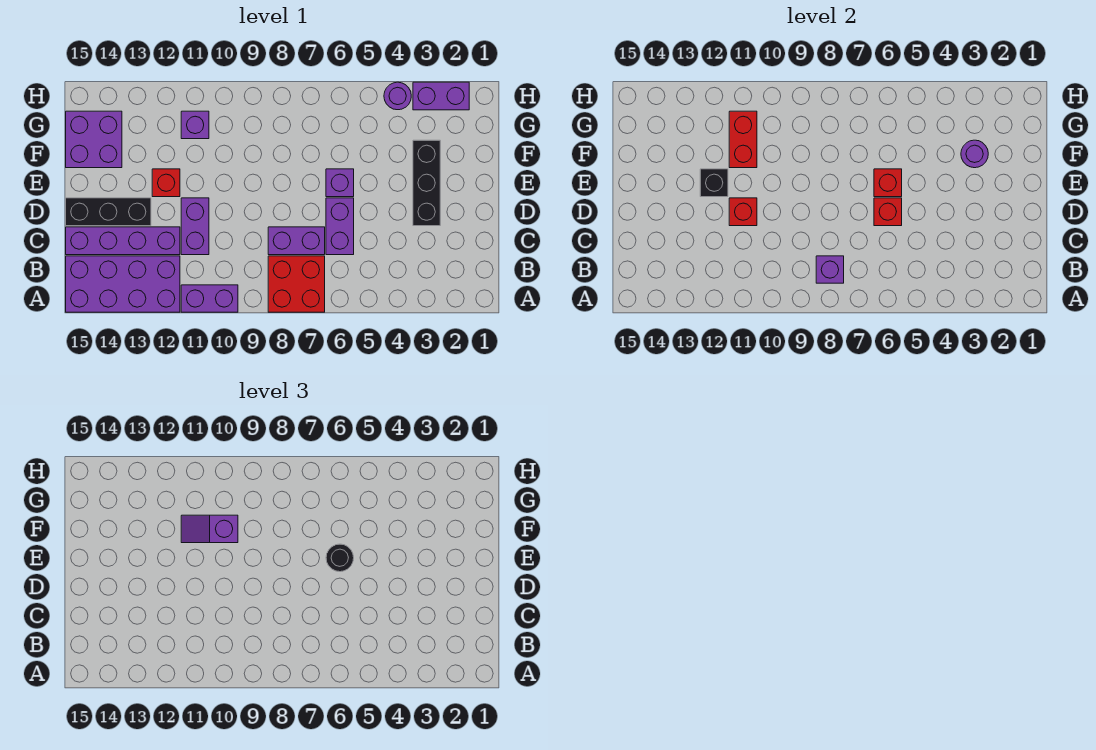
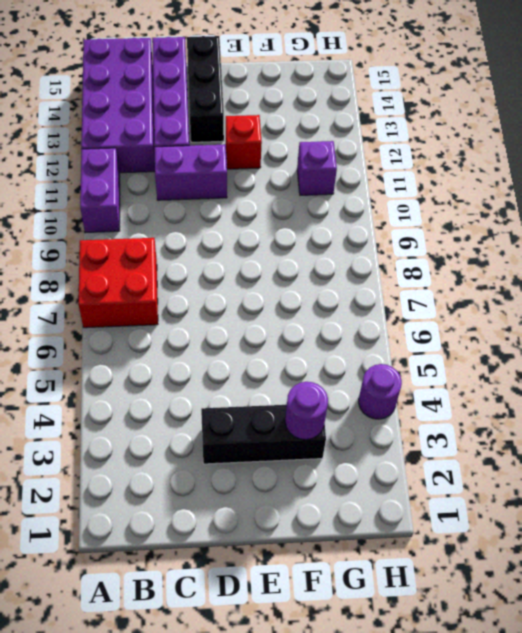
none -> purple brick C6:D6 level 1
none -> purple brick C7:C8 level 1
none -> purple brick E6 level 1

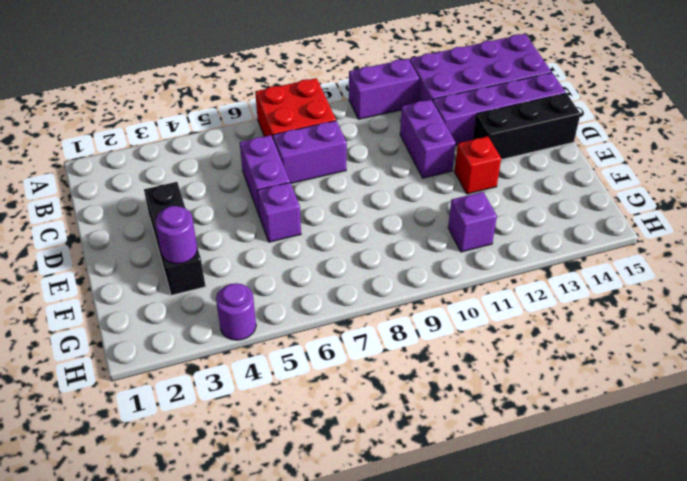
none -> purple brick F14:G15 level 1
none -> purple brick H2:H3 level 1
none -> purple brick B8 level 2

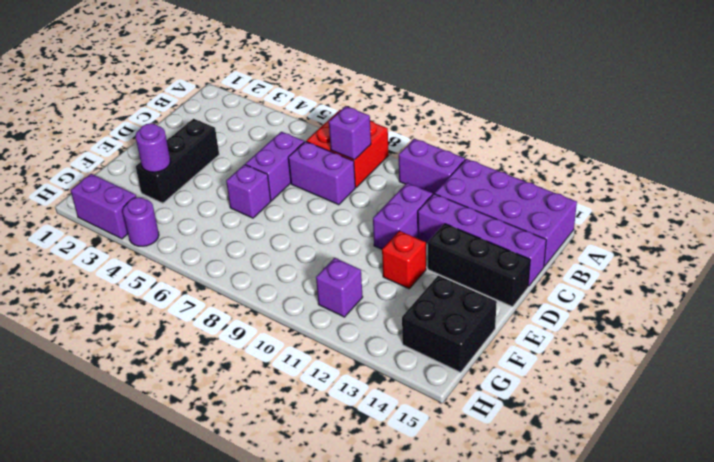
black brick F14:G15 level 1 -> purple brick F14:G15 level 1
none -> red brick D6 level 2
none -> red brick D11 level 2
none -> red brick E6 level 2

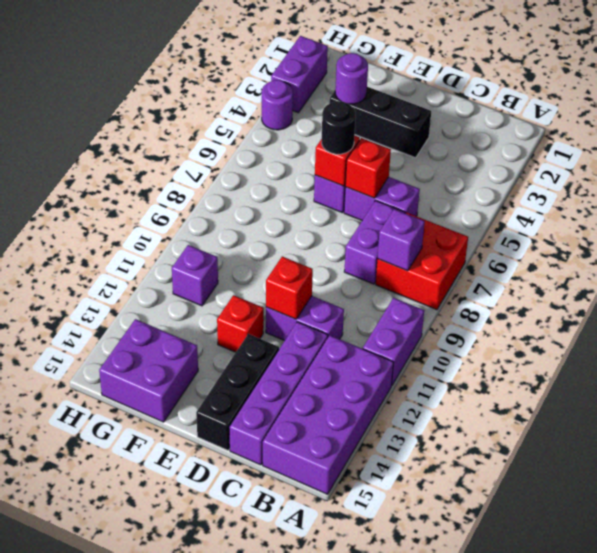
none -> black brick E12 level 2
none -> red brick F11:G11 level 2
none -> purple slope F10:F11 level 3 top 10

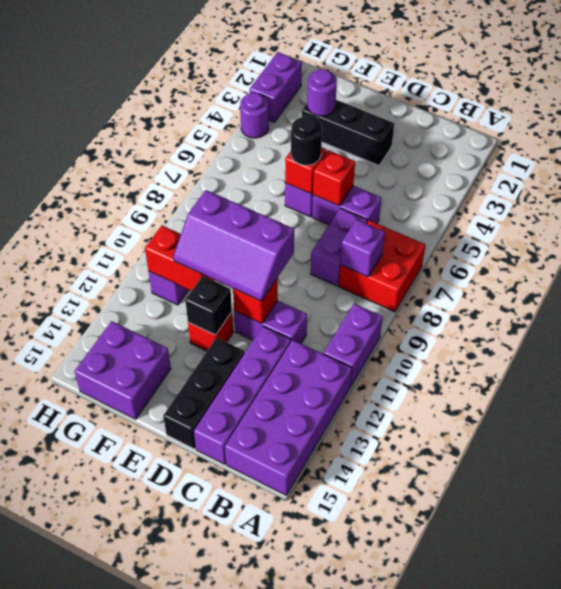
purple slope D10:F11 level 3 top 10 -> purple slope F10:F11 level 3 top 10

